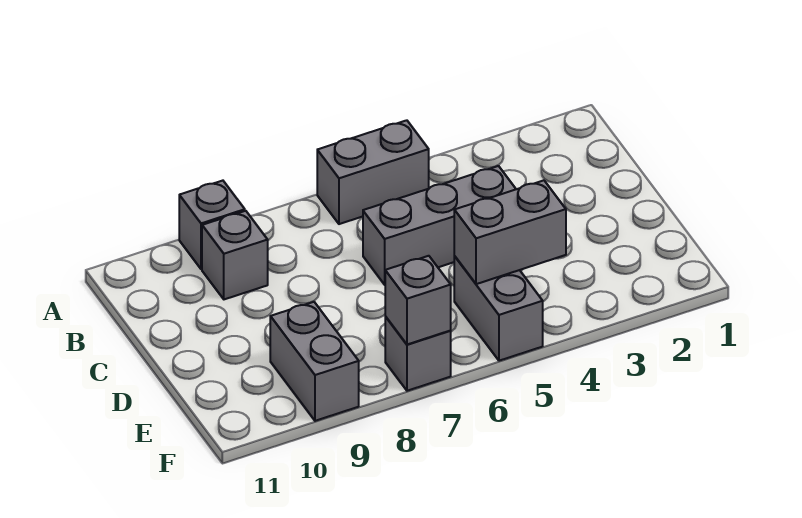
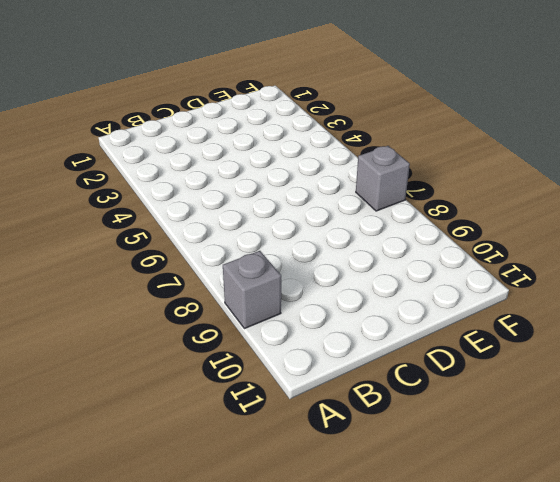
none -> grey brick A5:A6 level 1
none -> grey brick B9 level 1

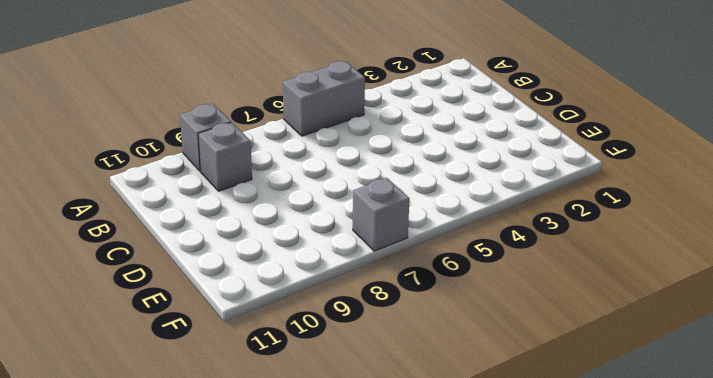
none -> grey brick C4:C6 level 1
none -> grey brick E5:F5 level 1

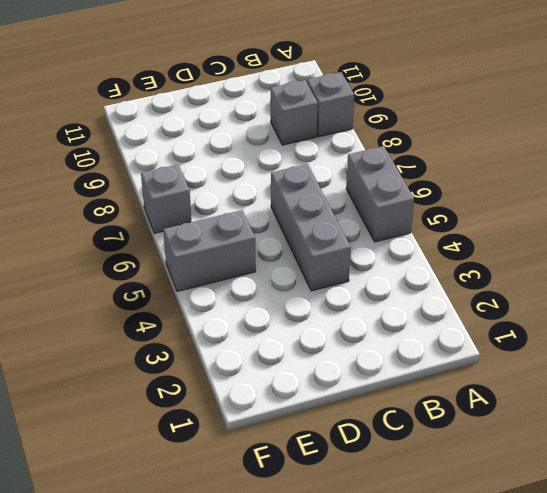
none -> grey brick E9:F9 level 1
none -> grey brick E4:E5 level 2

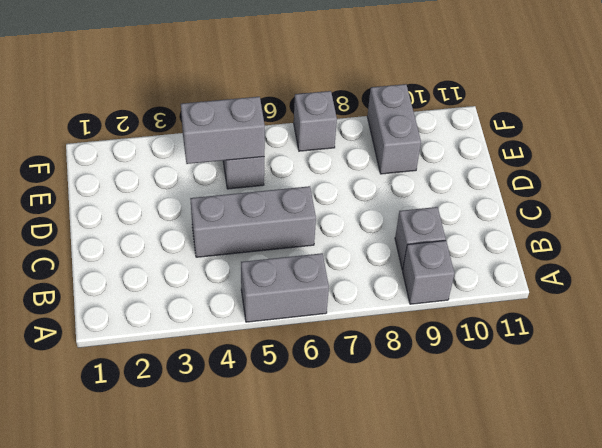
none -> grey brick F7 level 2

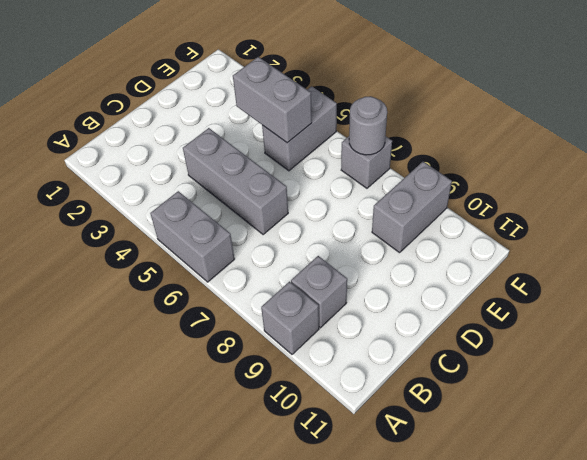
grey round brick F7 level 2 -> grey brick F7 level 2

